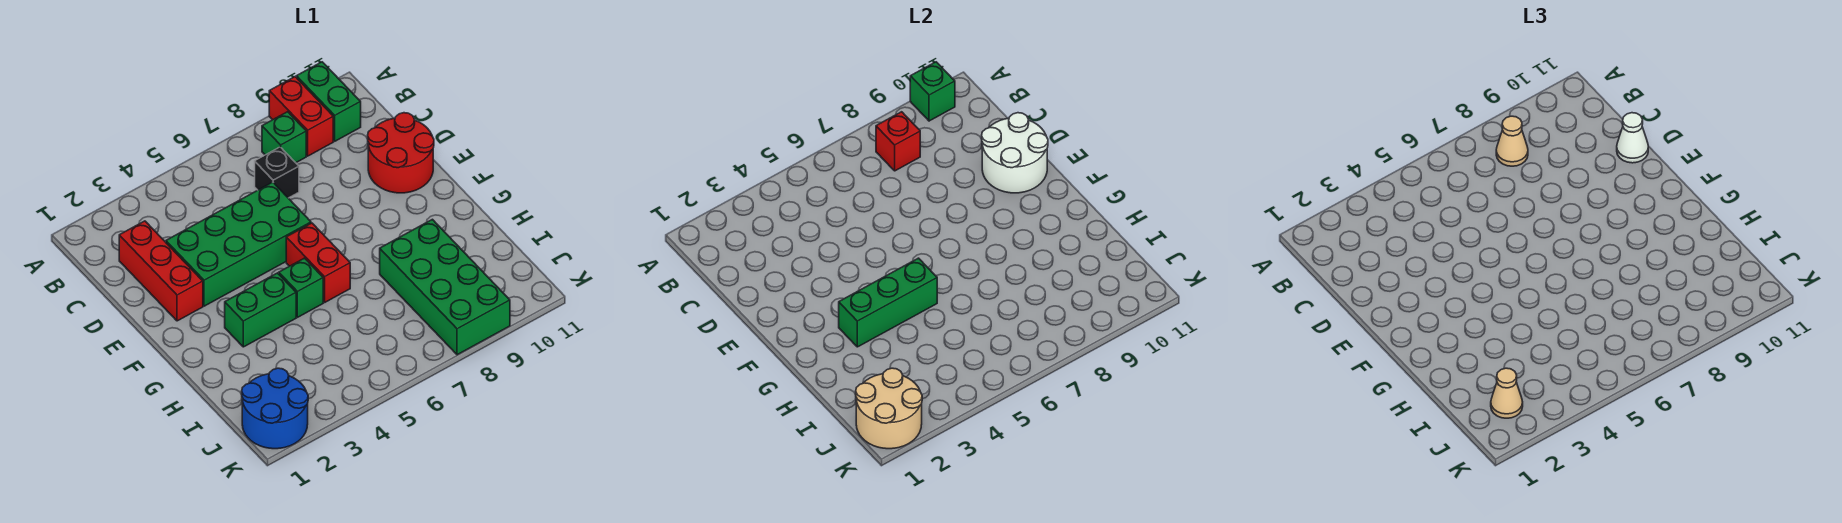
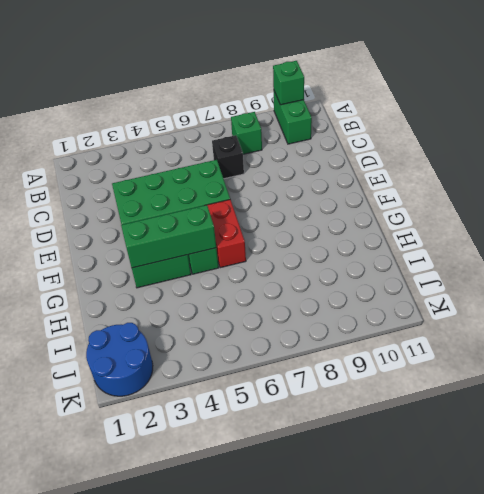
none -> red brick A9:B9 level 1
none -> red brick C2:E2 level 1
none -> red round brick D10:E11 level 1

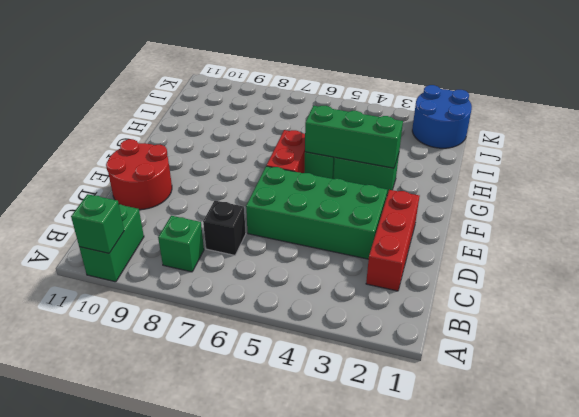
none -> red brick A9:B9 level 1
none -> green brick H8:K9 level 1
none -> red brick B8 level 2

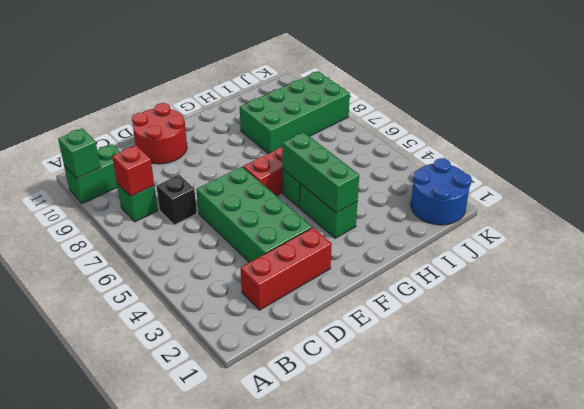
none -> red brick A9:B9 level 1
none -> white round brick D10:E11 level 2
none -> tan round brick J1:K2 level 2

